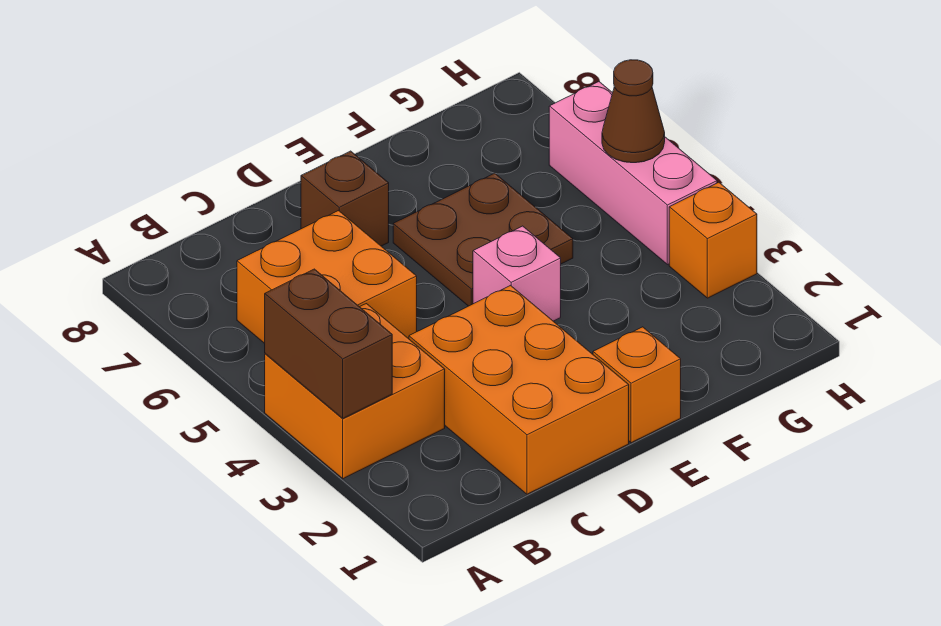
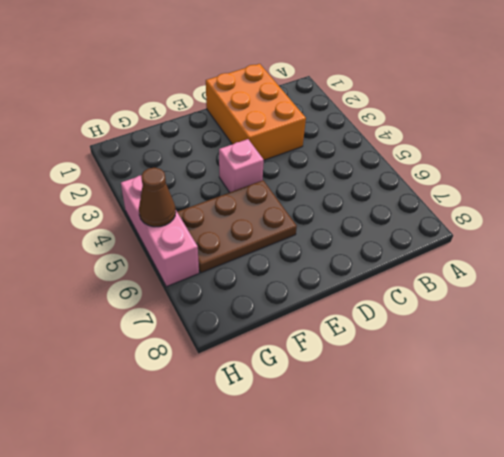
brown plate E5:G6 level 1 -> brown plate E5:F6 level 1
none -> orange brick A3:B4 level 1
none -> orange brick B5:C6 level 1

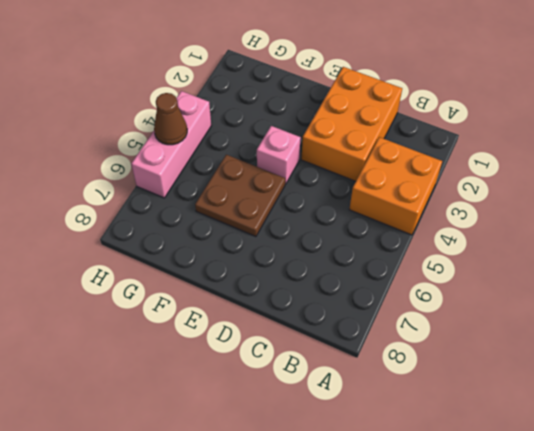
none -> orange brick B5:C6 level 1
none -> brown brick D7 level 1

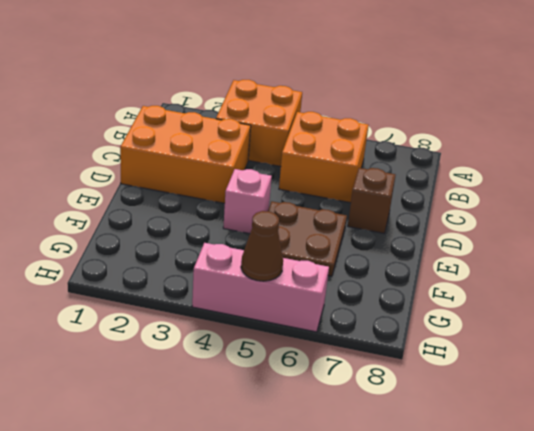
none -> orange brick E1 level 1
none -> orange brick H3 level 1

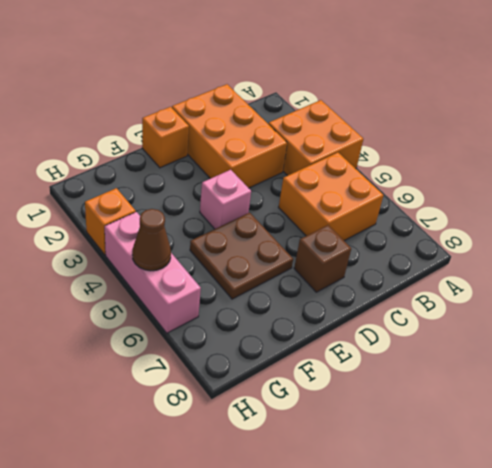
none -> brown brick A3:A4 level 2

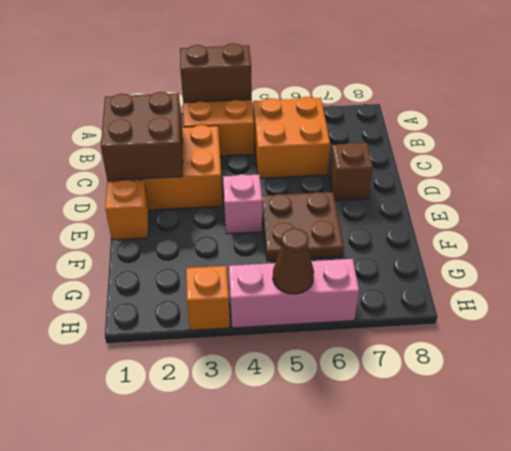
brown brick C1:D2 level 2 -> none

